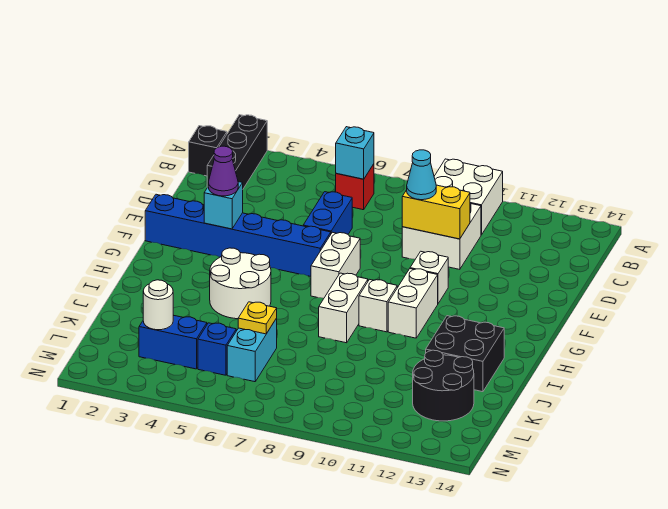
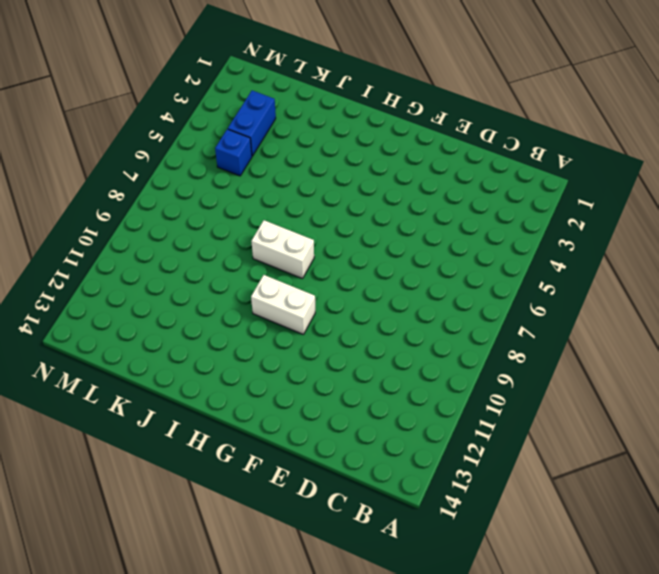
none -> black brick A2:C2 level 1
none -> white brick A9:B10 level 1
none -> black brick B1 level 1

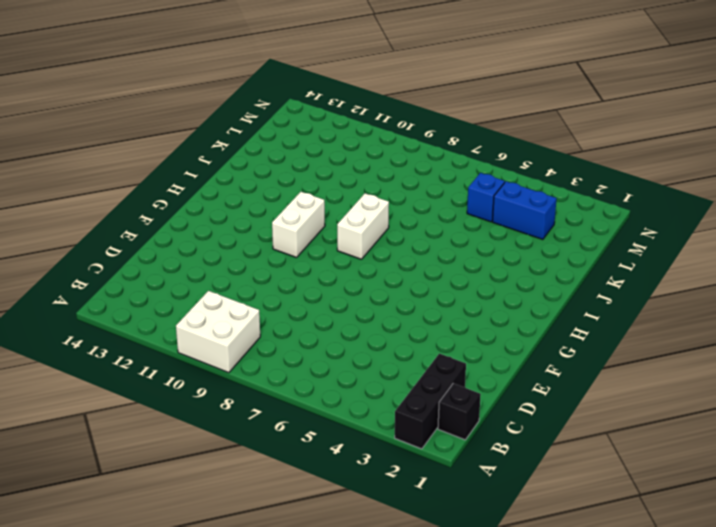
none -> red brick B6 level 1
none -> white brick C9:D10 level 1
none -> blue brick D6:E6 level 1

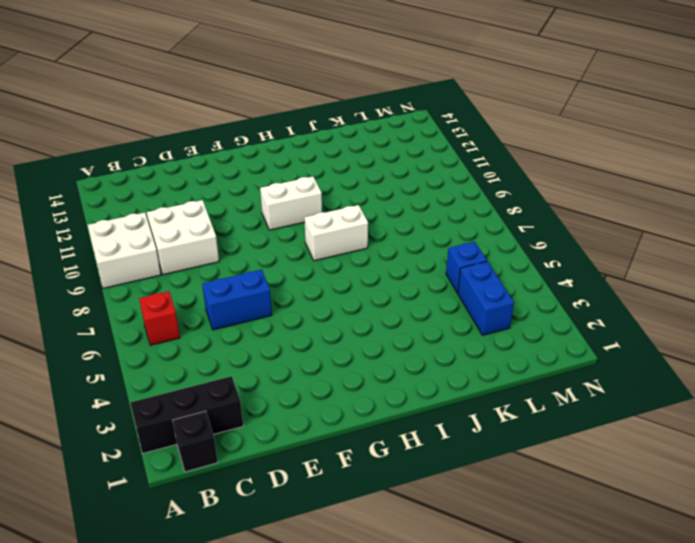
none -> blue brick F1:F6 level 1
none -> white brick F7:G7 level 1
none -> white brick F10 level 1

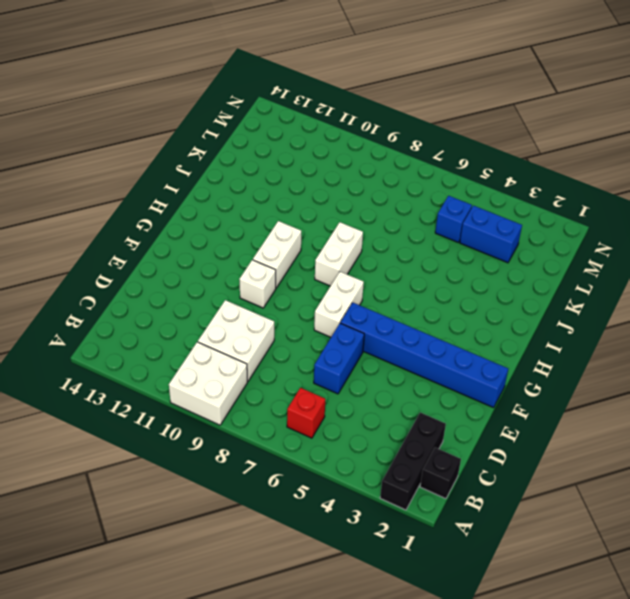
none -> white round brick H4:I5 level 1
none -> white brick H9 level 1
none -> black brick I12:J13 level 1

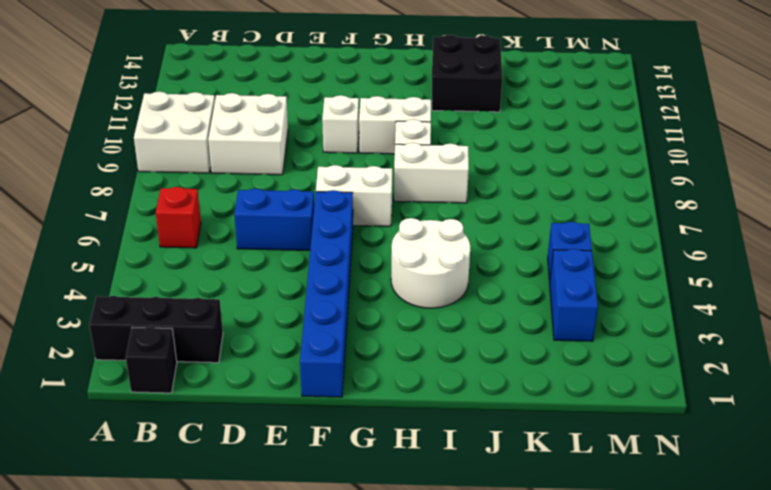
none -> cyan brick K6:L6 level 1
none -> black round brick K12:L13 level 1
none -> cyan brick B6 level 2

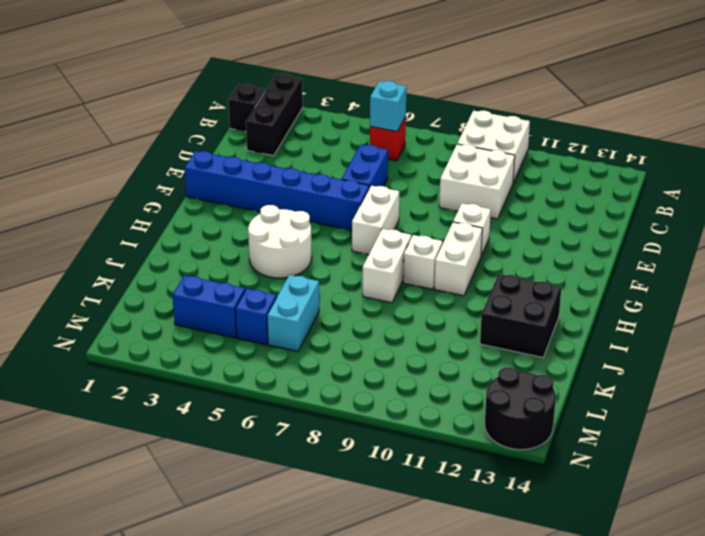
black round brick M13:N14 level 1 -> black round brick K12:L13 level 1
none -> yellow brick D9:D10 level 2
none -> cyan brick F3 level 2
none -> yellow plate K6 level 2

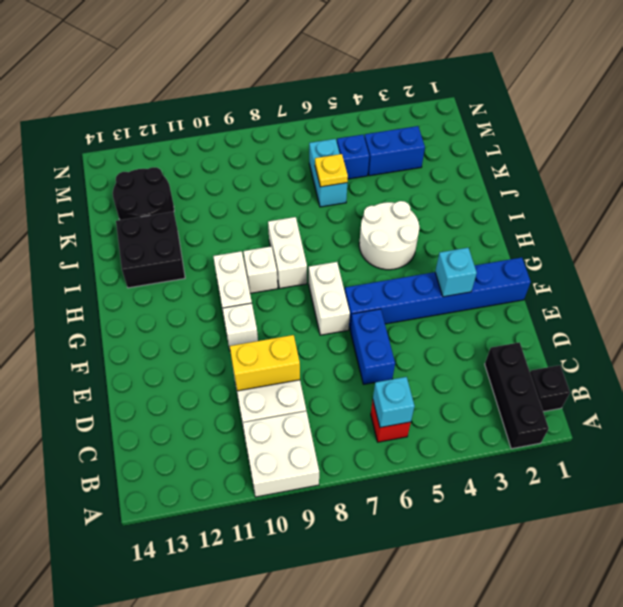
none -> white round brick L3 level 2
none -> cyan cone D9 level 3
none -> purple cone F3 level 3

